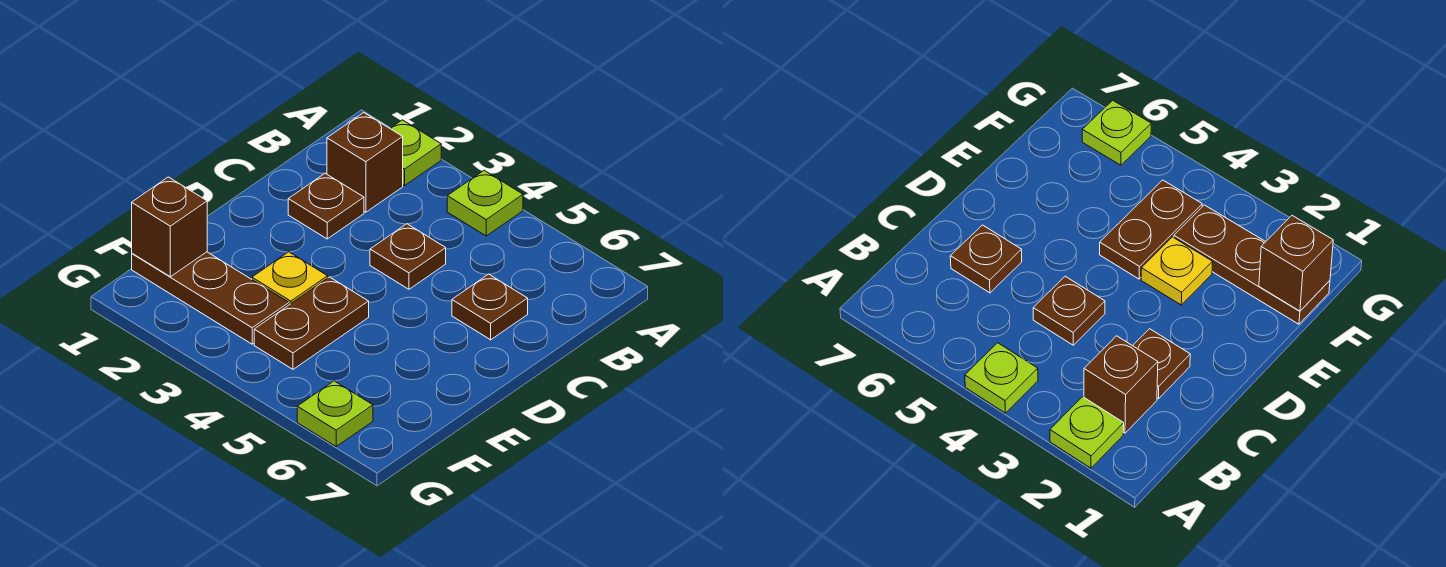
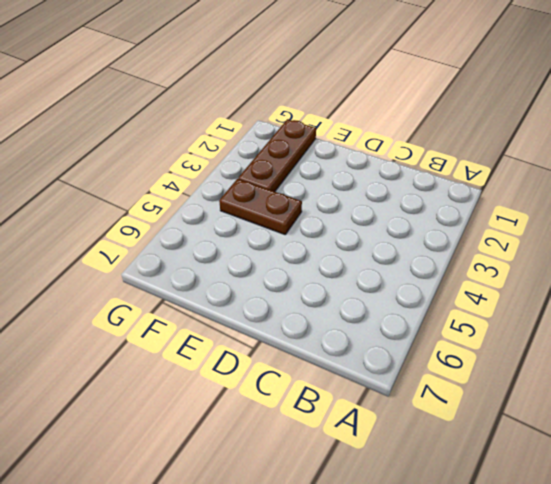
none -> lime plate A2 level 1
none -> lime plate A4 level 1

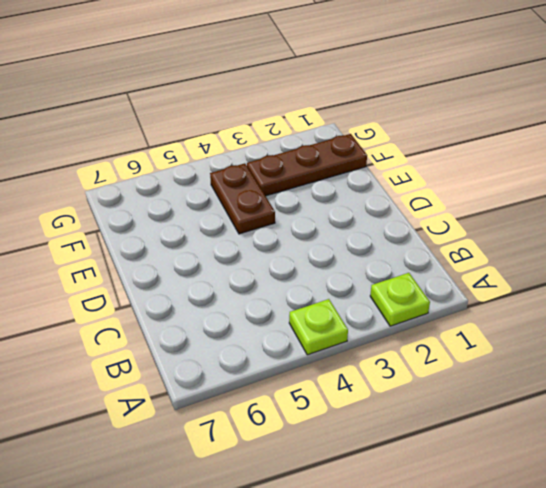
none -> brown brick B2 level 1
none -> brown plate C2 level 1

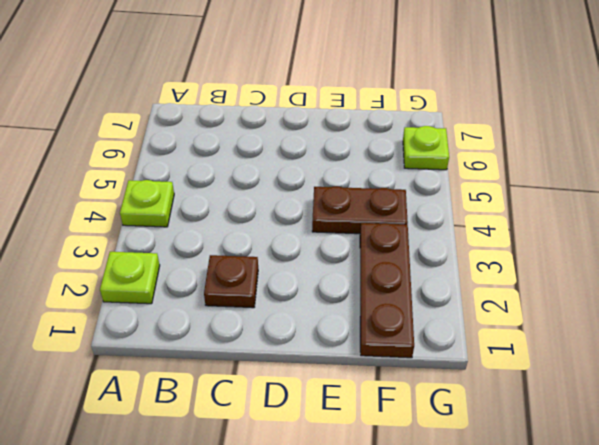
none -> brown brick B2 level 1
none -> brown plate C4 level 1

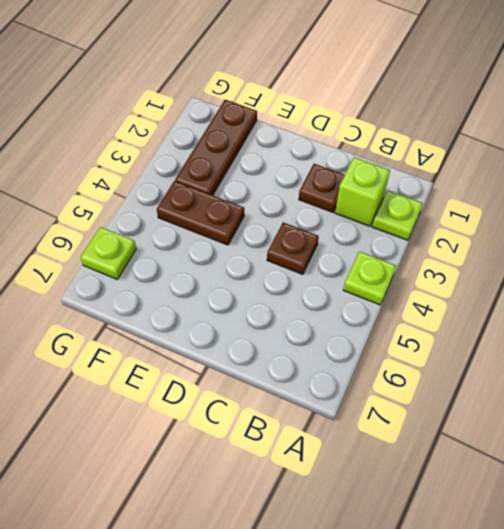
lime brick B2 level 1 -> brown brick B2 level 1
none -> brown plate C6 level 1
none -> yellow plate E3 level 1

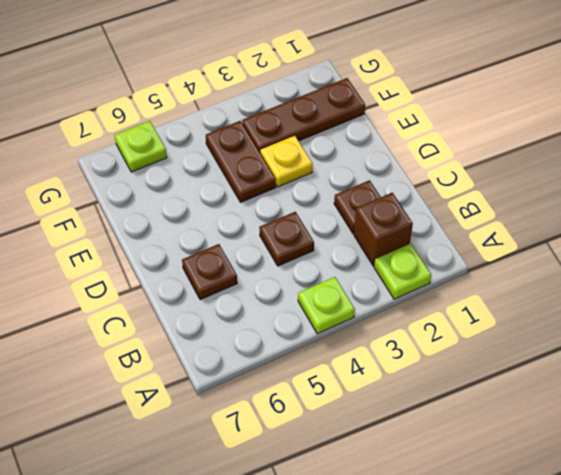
none -> brown brick F1 level 2

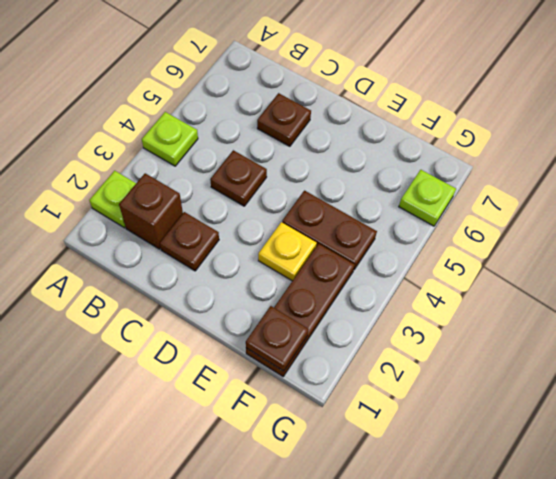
brown plate F1 level 2 -> brown brick F1 level 2

